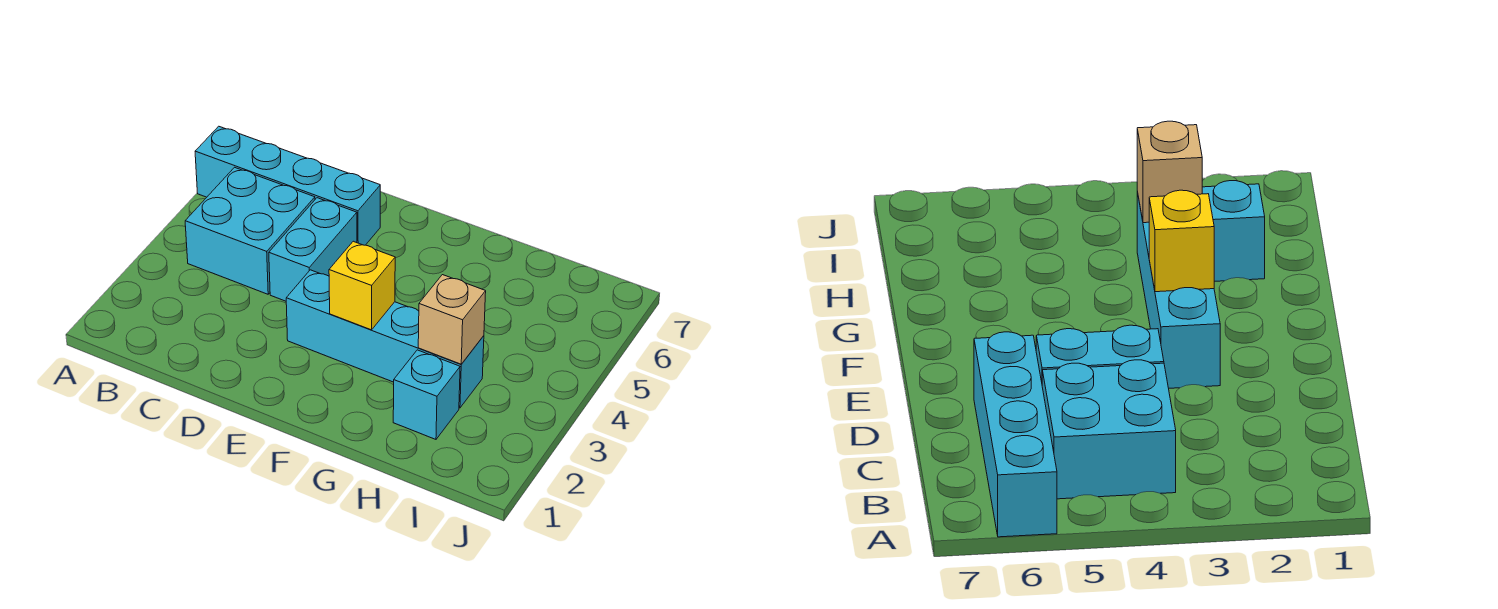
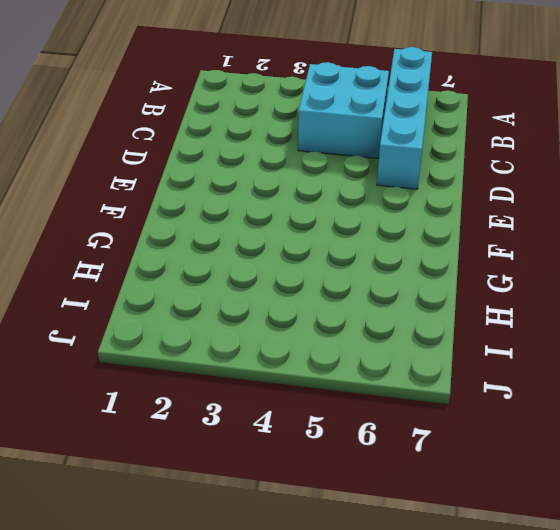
none -> cyan brick D4:D5 level 1
none -> cyan brick E3:H3 level 1

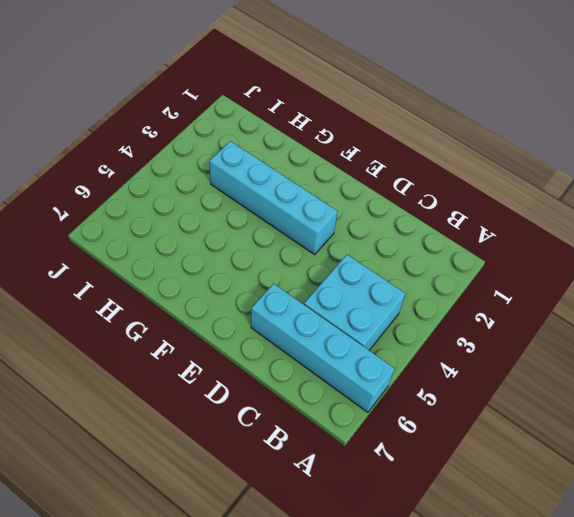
none -> cyan brick D4:D5 level 1
none -> cyan brick H2 level 1

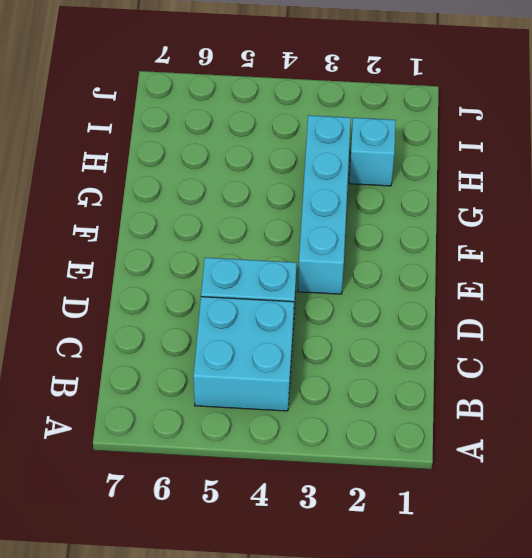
none -> cyan brick A6:D6 level 1
none -> yellow brick F3 level 2

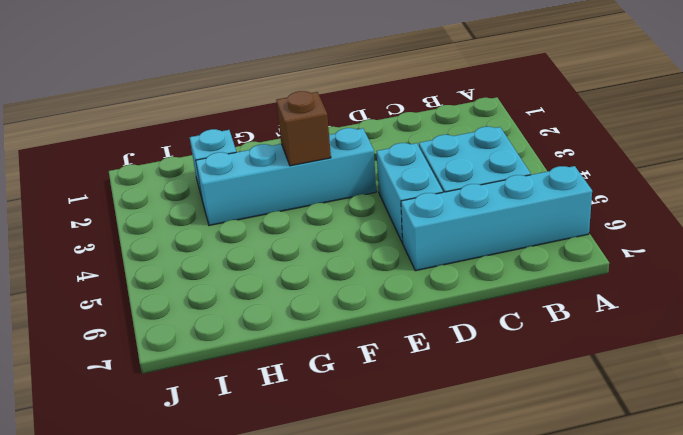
brown brick F3 level 2 -> yellow brick F3 level 2
none -> tan brick H3 level 2

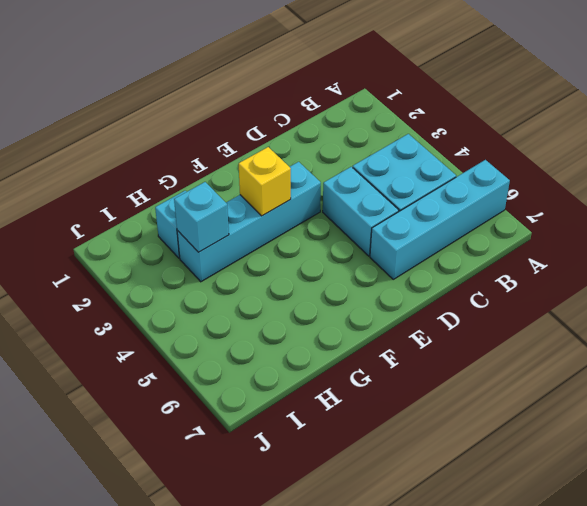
cyan brick H3 level 2 -> tan brick H3 level 2

